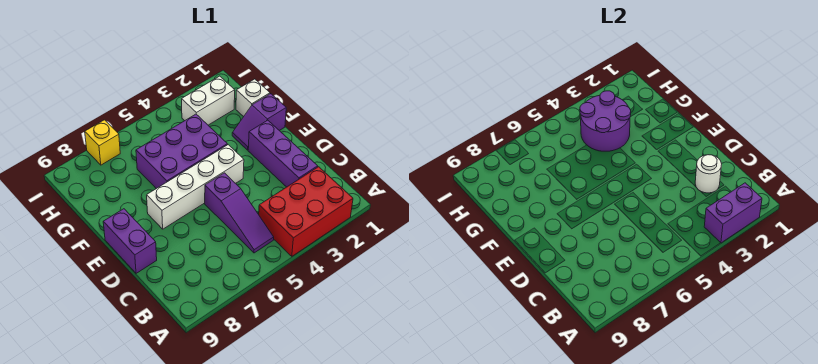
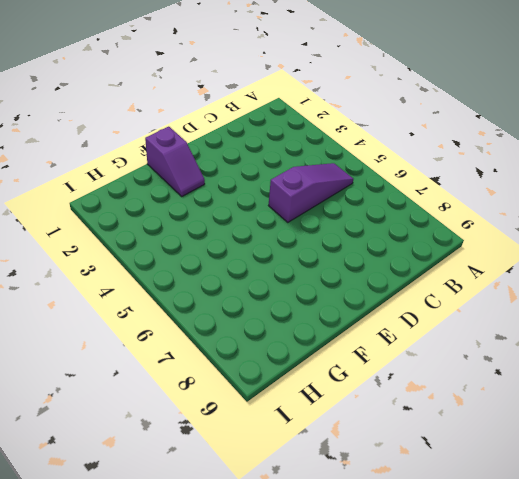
none -> red brick A2:B4 level 1
none -> purple brick C2:E2 level 1
none -> purple brick D9:E9 level 1

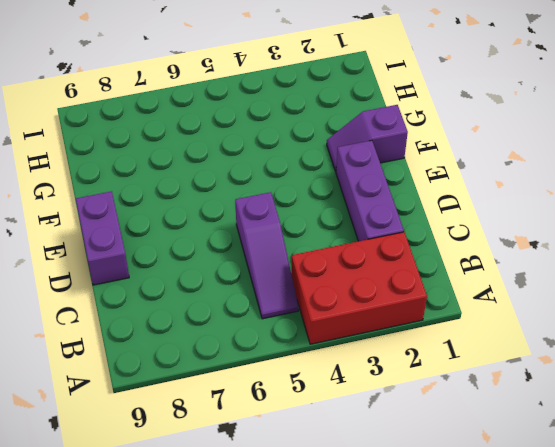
none -> white brick E4:E7 level 1
none -> purple brick F4:G6 level 1
none -> white brick G1 level 1

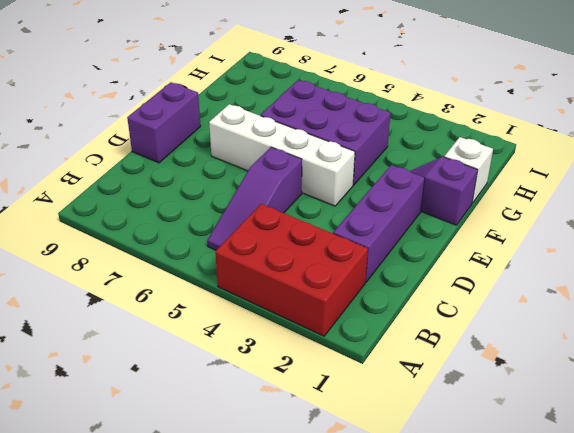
none -> white brick H2:H3 level 1
none -> yellow brick I7 level 1
none -> purple brick A2:A3 level 2

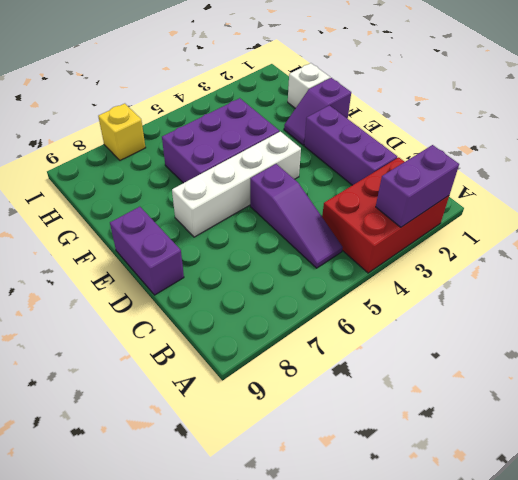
none -> white brick H2:H3 level 1
none -> white round brick C2 level 2
none -> purple round brick G3:H4 level 2

